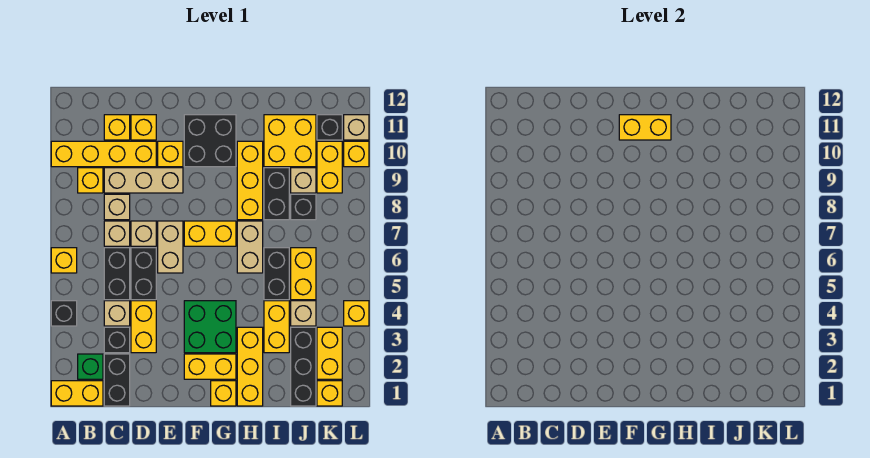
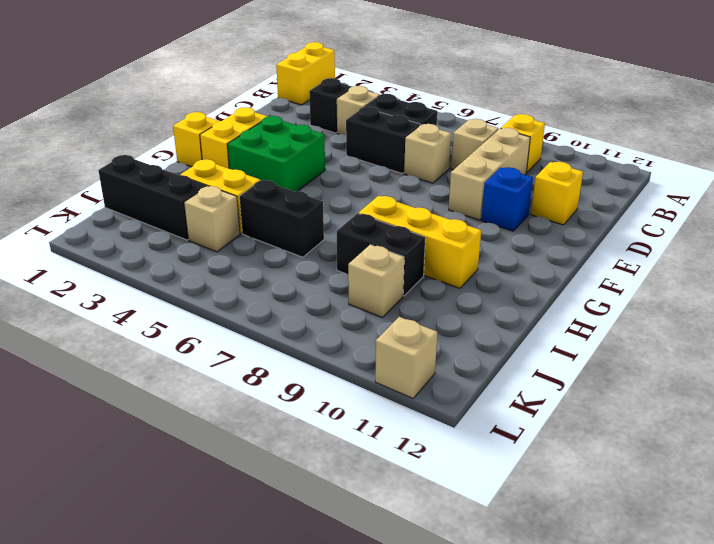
blue brick E10 level 1 -> yellow brick E10 level 1
none -> black brick A4 level 1
none -> yellow brick A6 level 1
none -> yellow brick A10:D10 level 1
none -> green brick B2 level 1

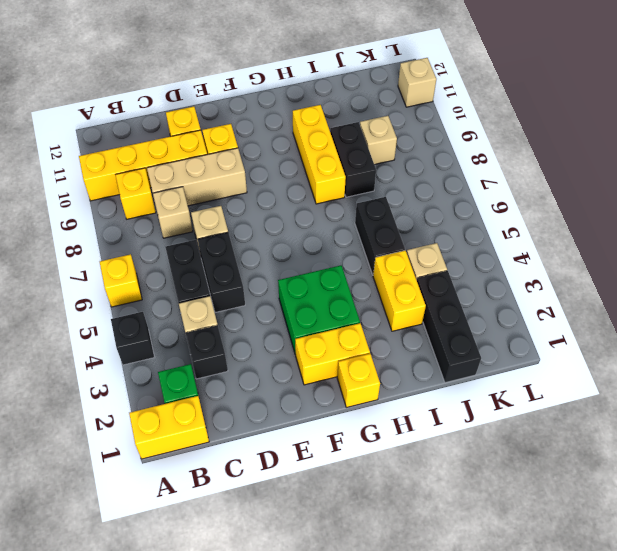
none -> black brick C1:C2 level 1
none -> tan brick C7 level 1
none -> yellow brick C11 level 1
none -> yellow brick D3:D4 level 1

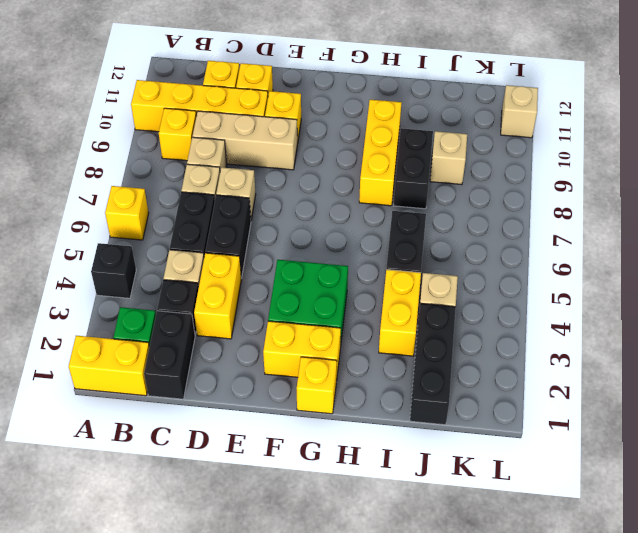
none -> tan brick E6:E7 level 1
none -> yellow brick F7:G7 level 1
none -> black brick F10:G11 level 1
none -> yellow brick H1:H3 level 1

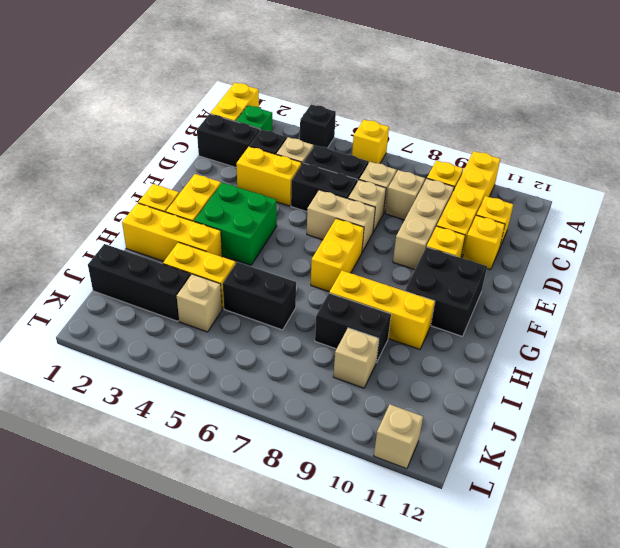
none -> tan brick H6:H7 level 1
none -> yellow brick I10:J11 level 1
none -> yellow brick J5:J6 level 1
none -> black brick J8 level 1

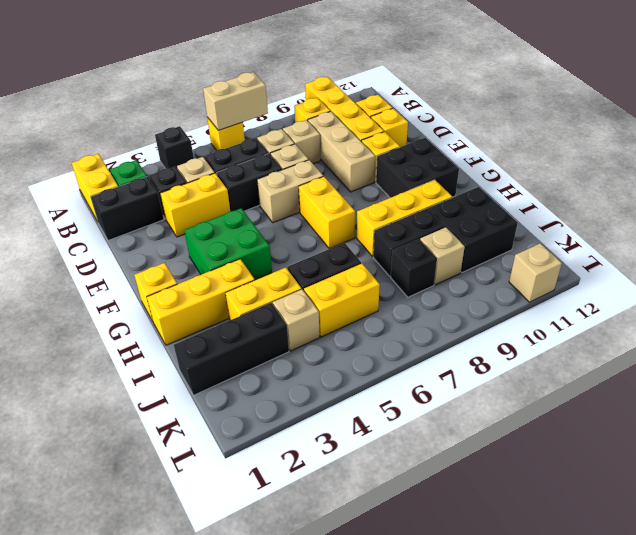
tan brick A6:A7 level 2 -> tan brick H6:H7 level 1
black brick I10:J11 level 1 -> yellow brick I10:J11 level 1
none -> yellow brick F2:G2 level 1
none -> yellow brick K1 level 1
none -> yellow brick K2:K3 level 1
none -> yellow brick K9:K10 level 1

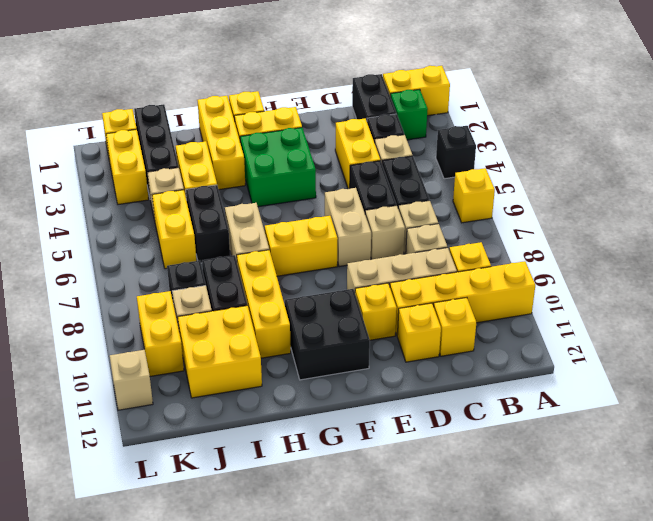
none -> black brick K11 level 1
none -> yellow brick L4 level 1
none -> yellow brick L10 level 1
none -> yellow brick F11:G11 level 2

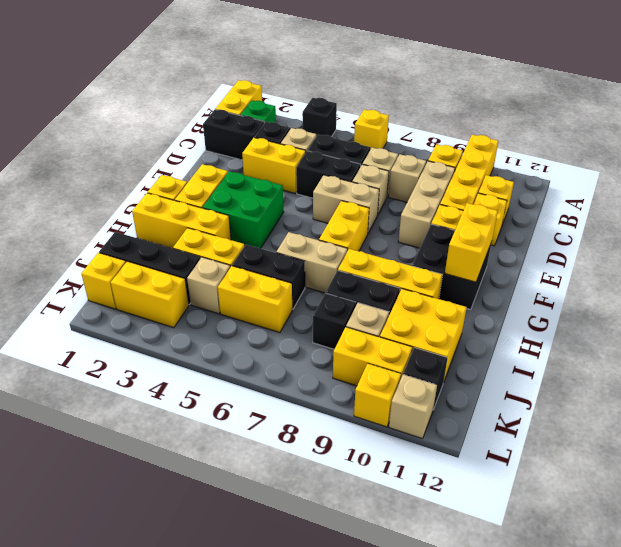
none -> yellow brick L4 level 1

